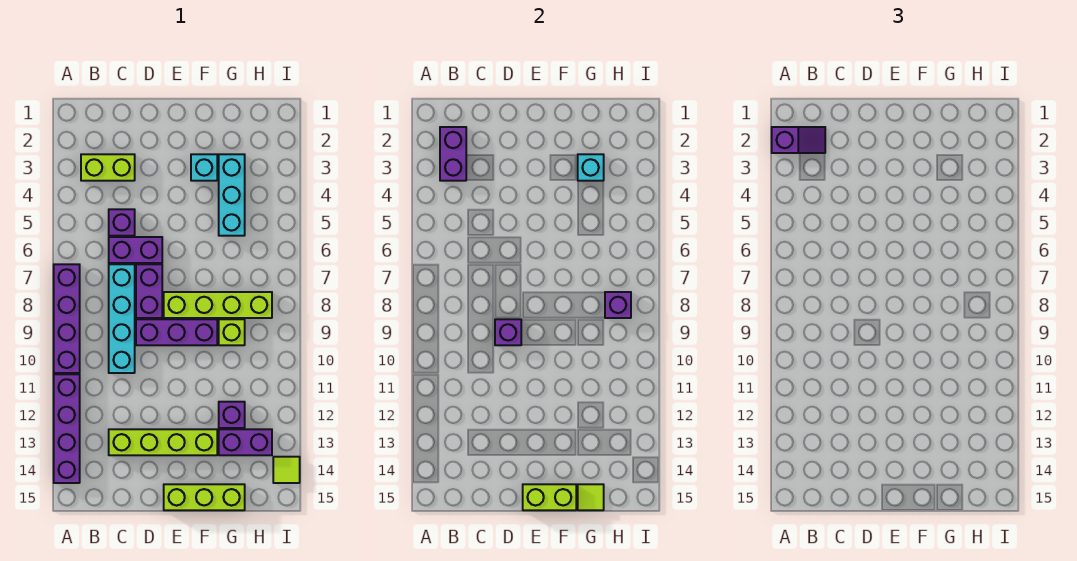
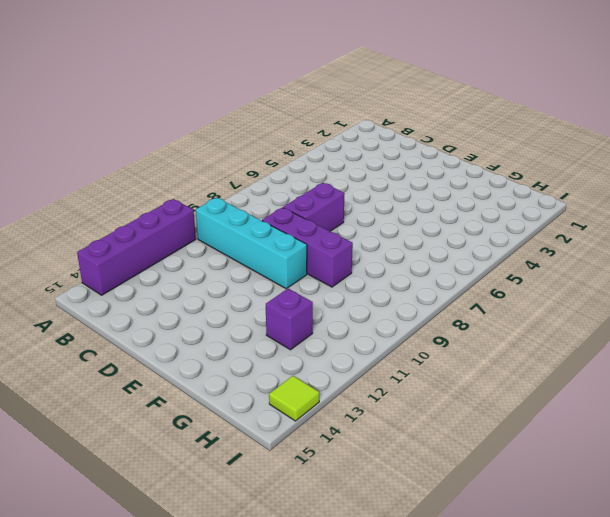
cyan brick B10:E10 level 1 -> cyan brick C7:C10 level 1
none -> purple brick A7:A10 level 1
none -> lime brick B3:C3 level 1
none -> purple brick C5 level 1

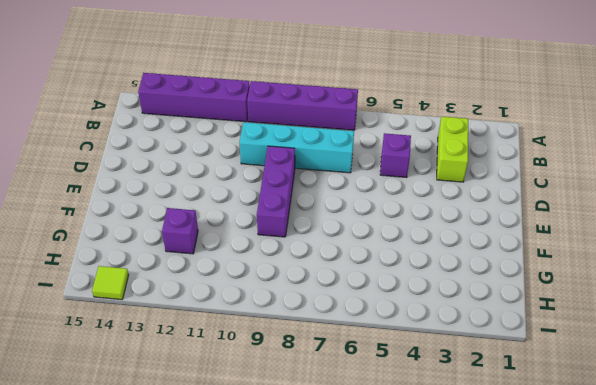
none -> purple brick C6:D6 level 1
none -> lime brick C13:F13 level 1
none -> purple brick D7:D8 level 1

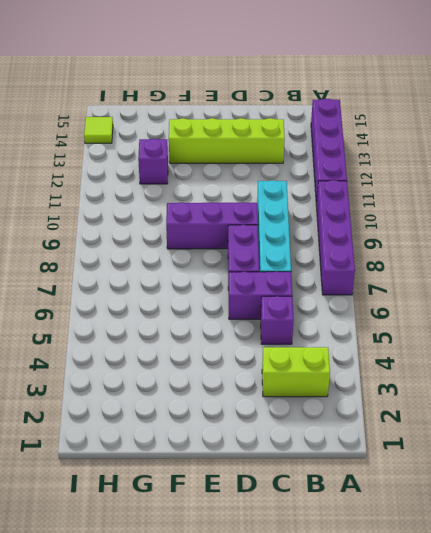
none -> lime brick E8:H8 level 1
none -> lime brick E15:G15 level 1
none -> cyan brick F3 level 1

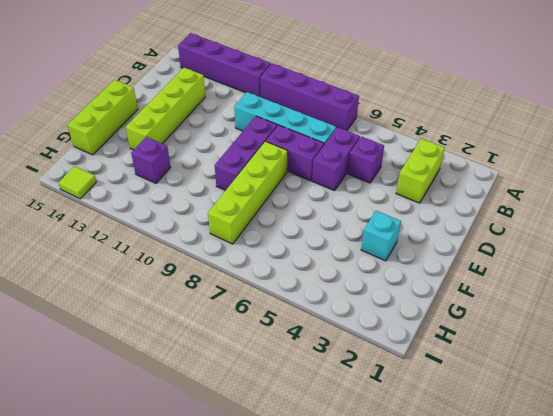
none -> cyan brick G3:G5 level 1
none -> lime brick G9 level 1
none -> purple brick G13:H13 level 1

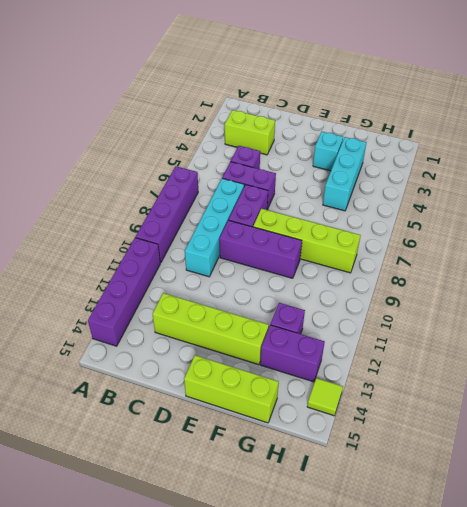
none -> lime brick G9 level 1
none -> purple brick B2:B3 level 2
none -> purple brick D9 level 2

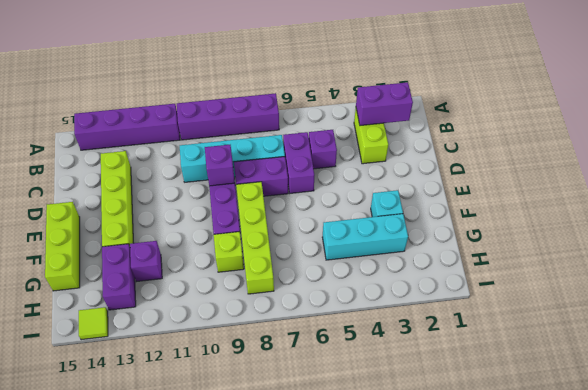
none -> lime brick E15:F15 level 2
none -> cyan brick G3 level 2
none -> lime tile G15 level 2

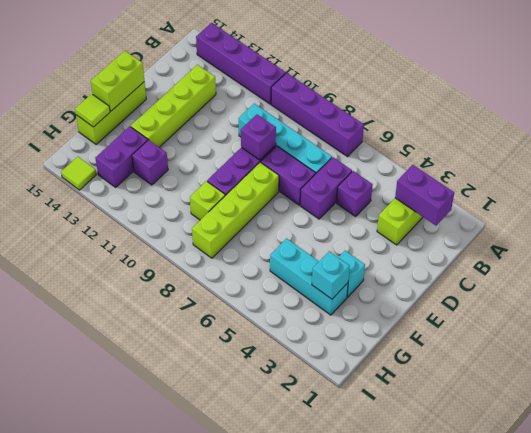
none -> purple brick H8 level 2
none -> purple slope A2:B2 level 3 top A

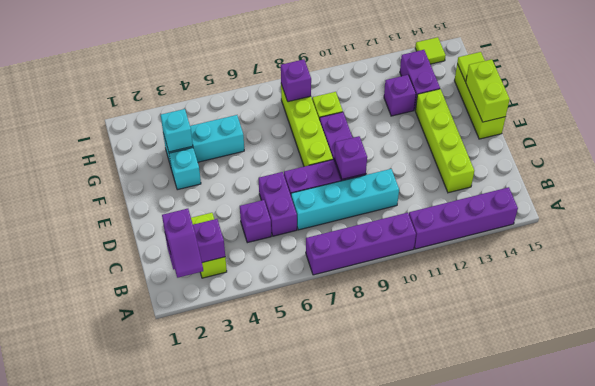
purple slope A2:B2 level 3 top B -> purple slope A2:B2 level 3 top A

